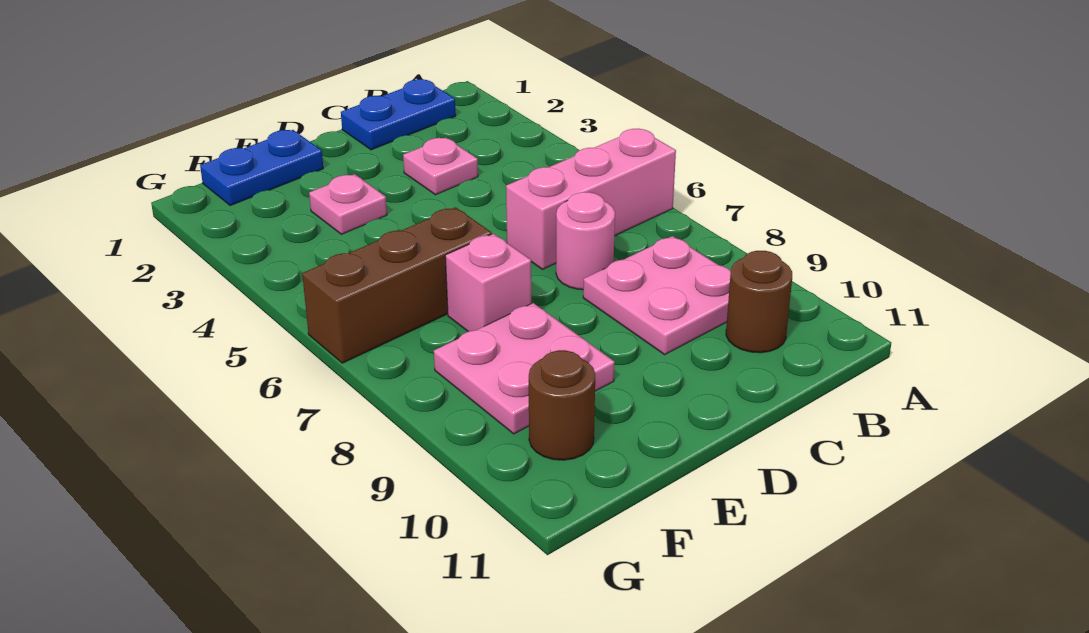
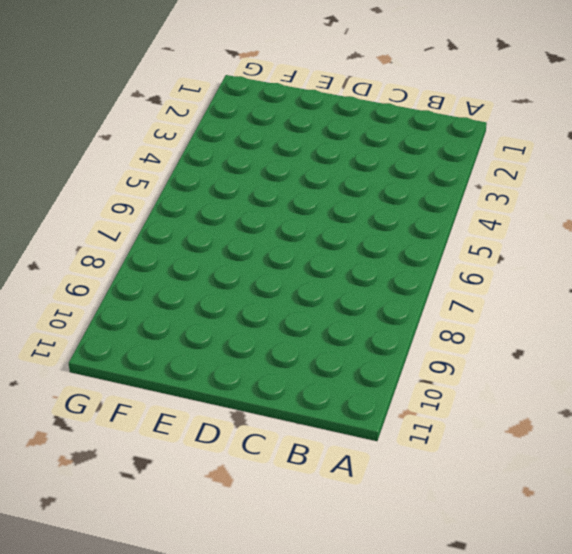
none -> pink brick A6:C6 level 1
none -> blue plate B1:C1 level 1
none -> pink plate B8:C9 level 1

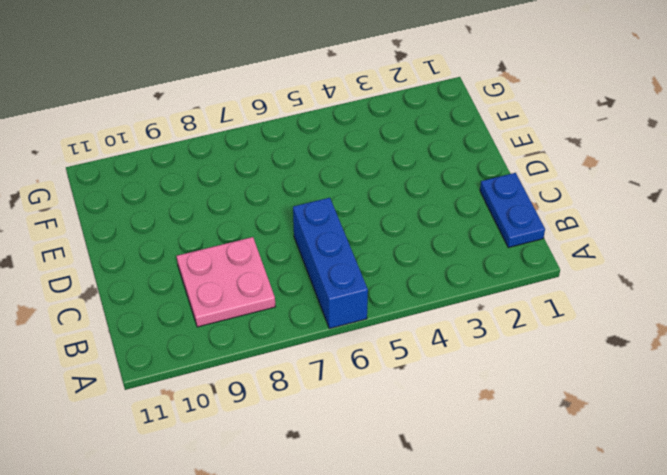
blue brick A6:C6 level 1 -> pink brick A6:C6 level 1
none -> brown round brick B10 level 1
none -> pink plate C3 level 1
none -> pink round brick C7 level 1

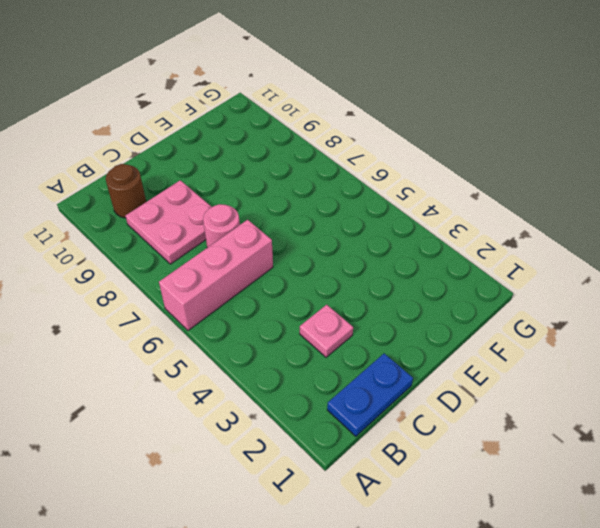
none -> blue plate E1:F1 level 1
none -> pink plate E3 level 1
none -> brown brick E6:G6 level 1

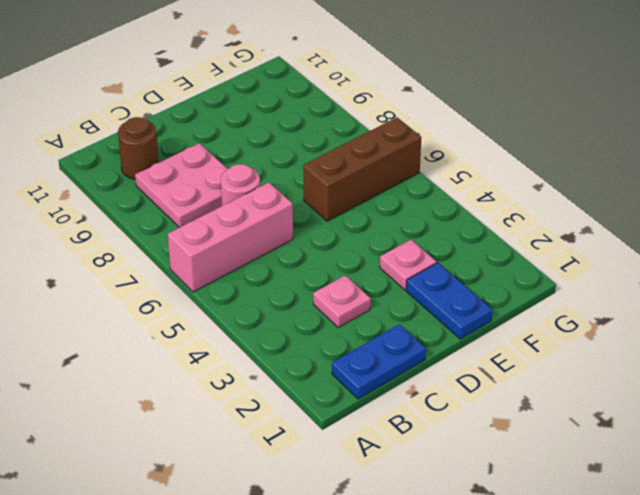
blue plate E1:E2 level 1 -> blue plate E1:F1 level 1
none -> pink brick E7 level 1
none -> pink plate E8:F9 level 1
none -> brown round brick F10 level 1

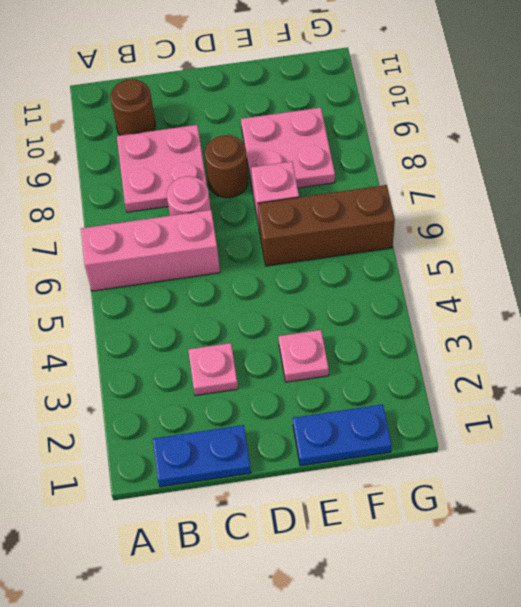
brown round brick D8 level 1 -> brown round brick F10 level 1

